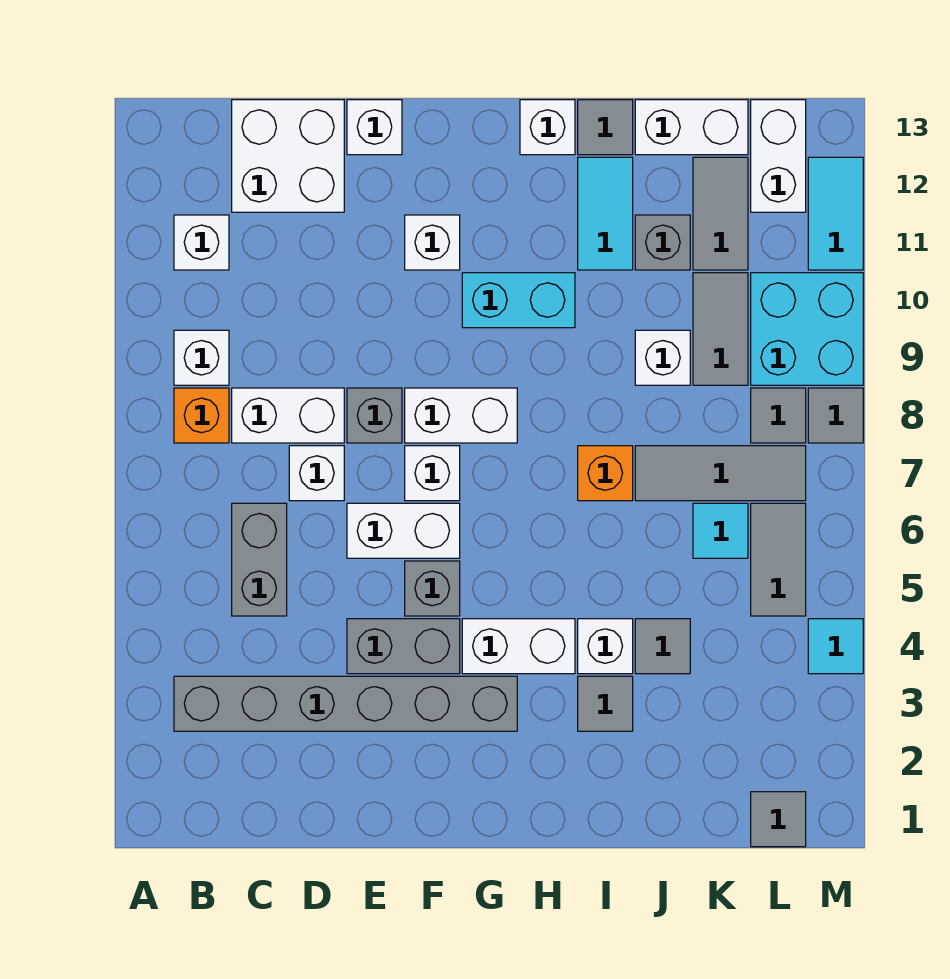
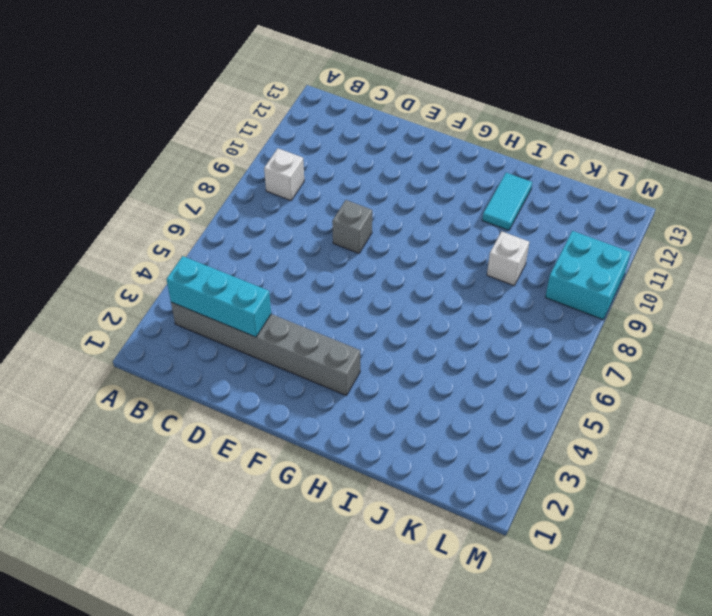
cyan brick B3:D3 level 2 -> none
none -> orange brick B8 level 1
none -> white brick B11 level 1
none -> grey brick C5:C6 level 1
none -> white brick C8:D8 level 1

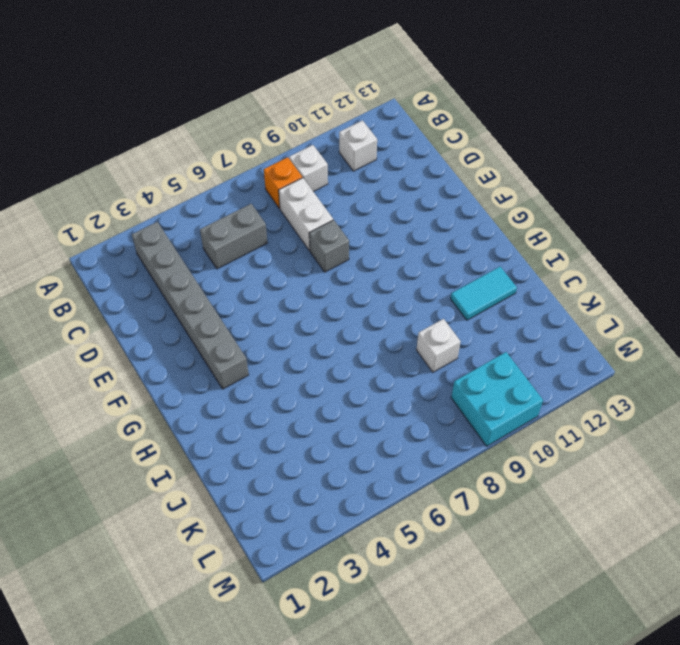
none -> white brick C12:D13 level 1
none -> white brick D7 level 1
none -> grey brick E4:F4 level 1
none -> white brick E6:F6 level 1

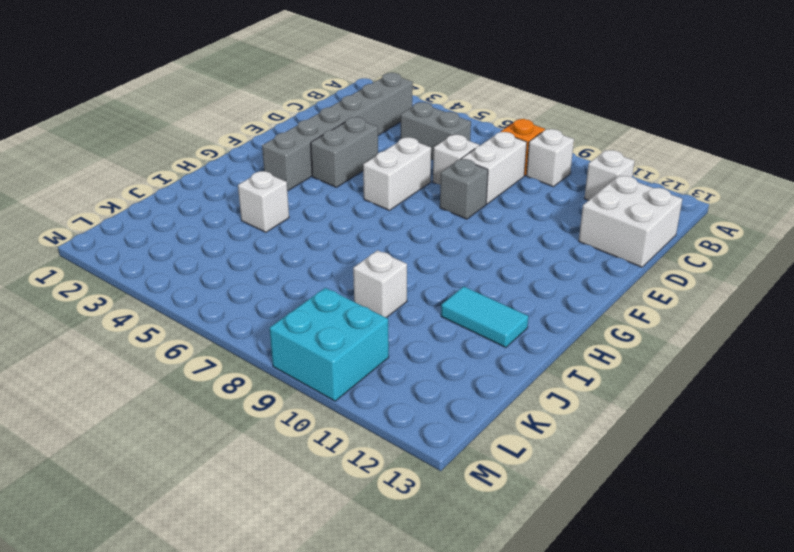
none -> white brick E13 level 1
none -> grey brick F5 level 1
none -> white brick F7 level 1
none -> white brick F8:G8 level 1

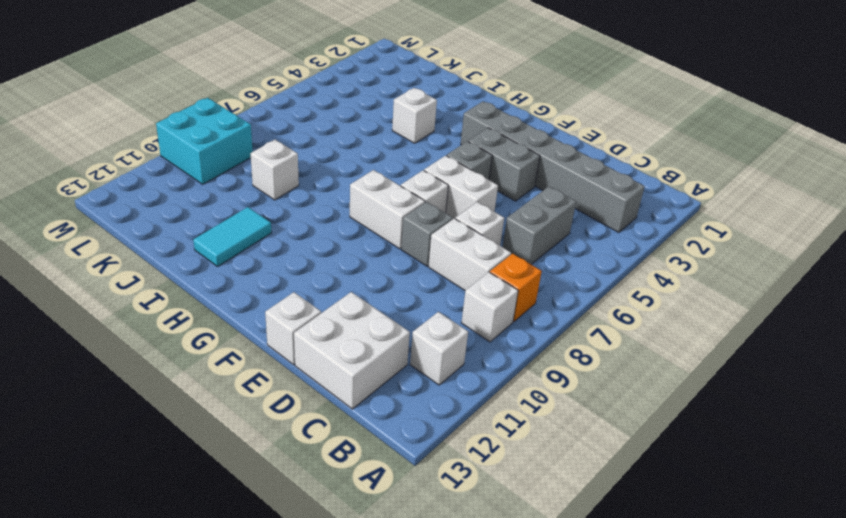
none -> white brick F11 level 1
none -> white brick G4:H4 level 1
none -> cyan brick G10:H10 level 1
none -> white brick H13 level 1

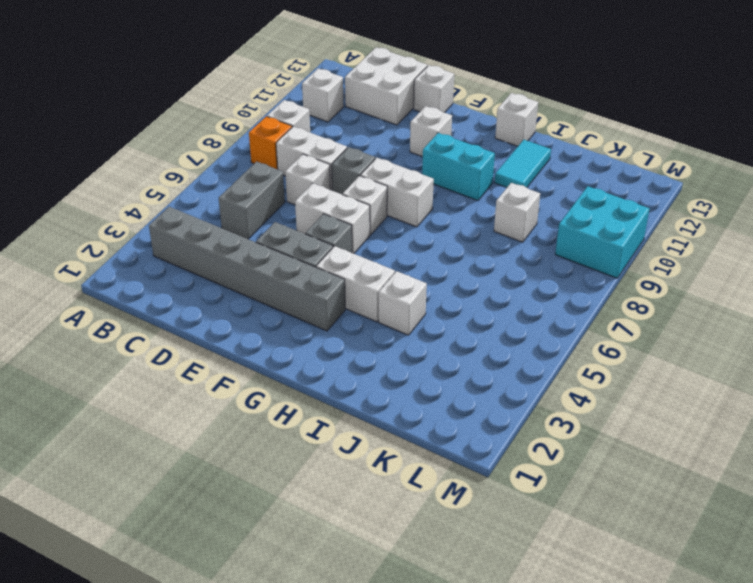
none -> grey tile I3 level 1
none -> orange brick I7 level 1
none -> grey tile I13 level 1
none -> grey tile J4 level 1

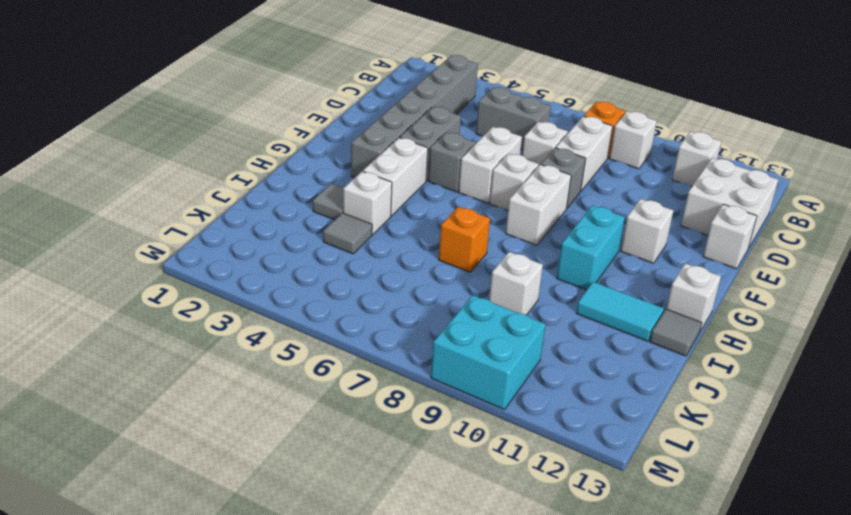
none -> grey tile J7:L7 level 1
none -> grey brick J11 level 1
none -> white brick J13:K13 level 1
none -> cyan tile K6 level 1

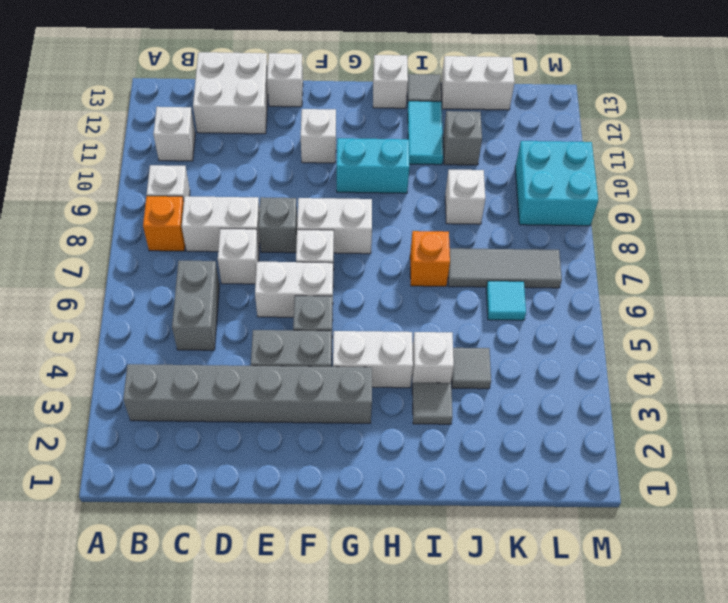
none -> grey tile K9:K10 level 1
none -> grey tile K11:K12 level 1
none -> grey tile L1 level 1
none -> grey tile L5:L6 level 1

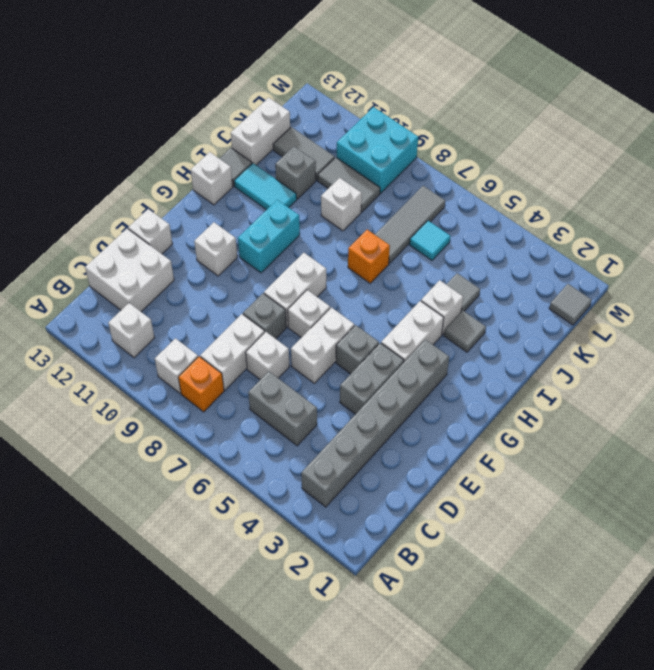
none -> grey tile L5:L6 level 1
none -> grey tile L8 level 1
none -> white brick L12:L13 level 1
none -> cyan tile M4 level 1

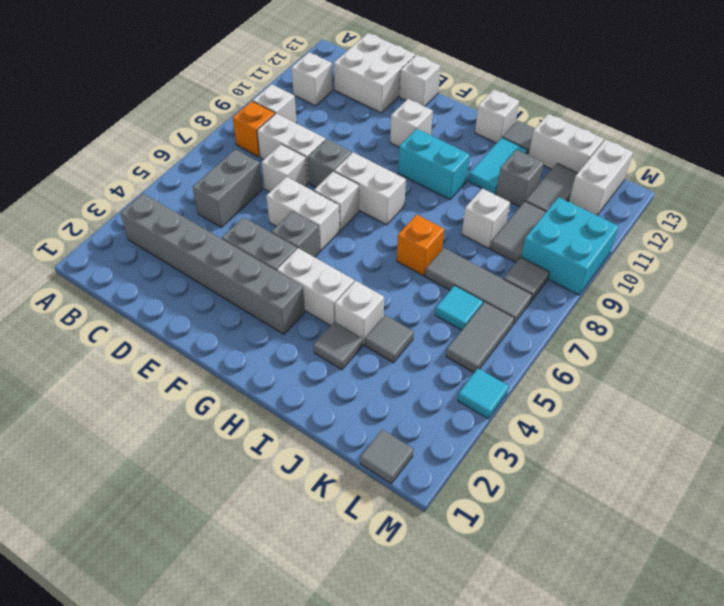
none -> grey tile M8 level 1
none -> cyan tile M11:M12 level 1

